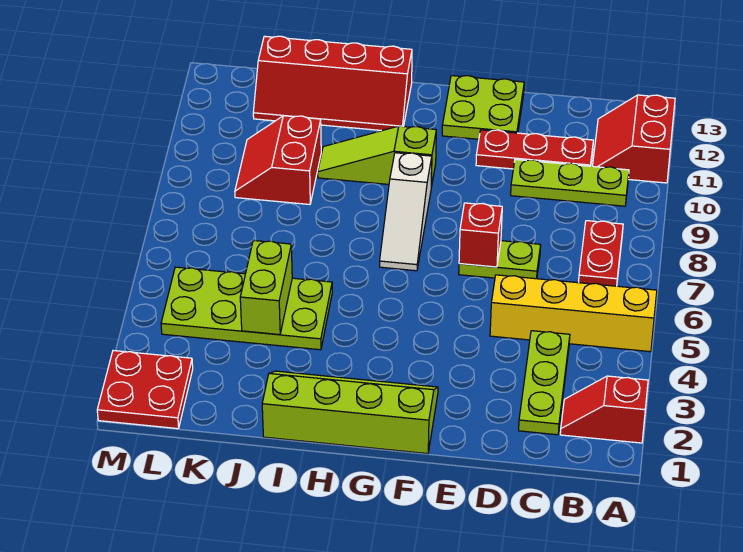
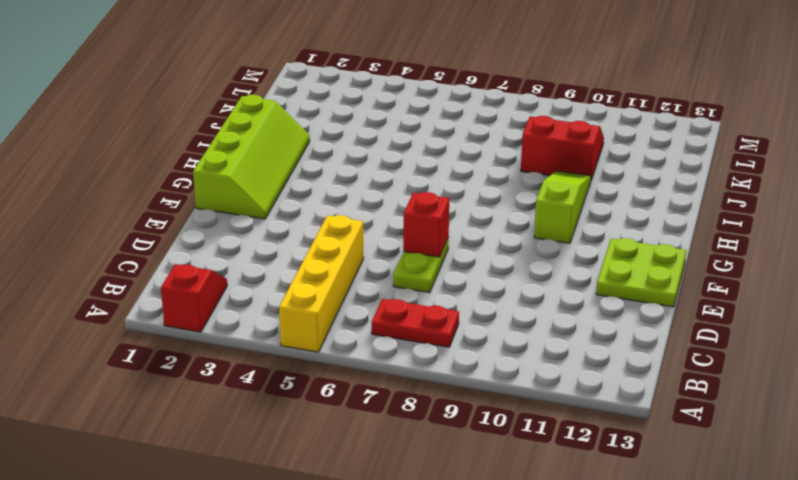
none -> red slope A11:B12 level 1 top A
none -> lime plate B10:D10 level 1
none -> lime plate C2:C4 level 1

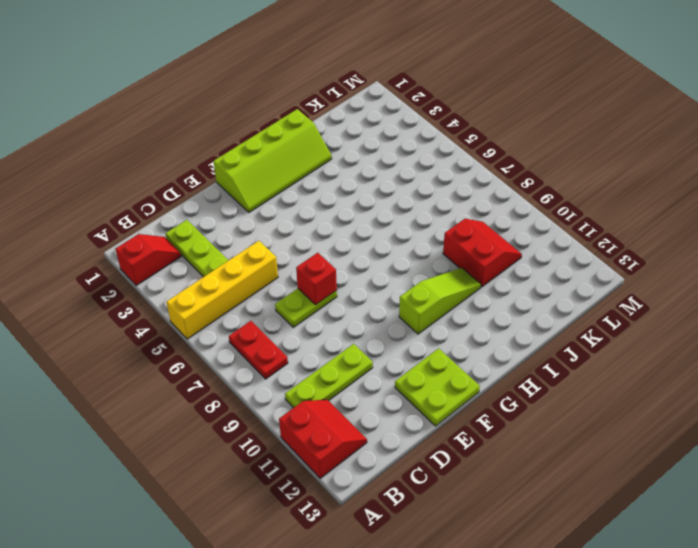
none -> red plate C11:E11 level 1
none -> white slope G7:G9 level 1 top 9
none -> red slope H12:K13 level 1 top 13

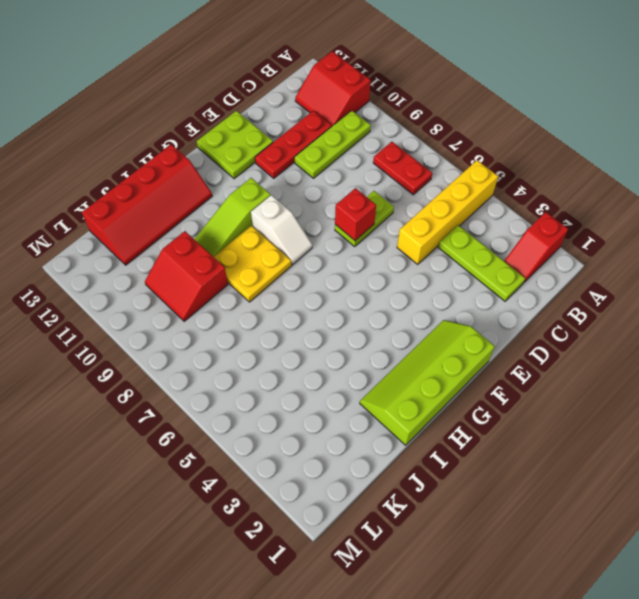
white slope G8:G9 level 1 top 9 -> white slope G7:G9 level 1 top 9
yellow plate H8:I9 level 1 -> none
none -> lime plate I4:L5 level 1
none -> red plate L1:M2 level 1
none -> lime brick J4:J5 level 2

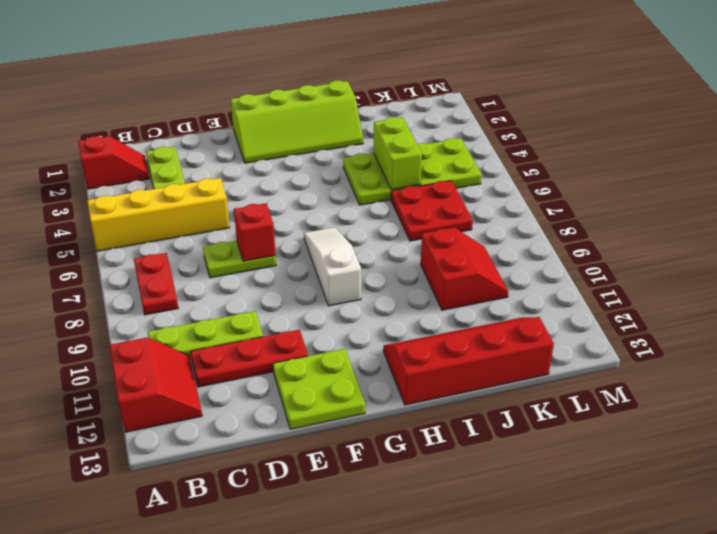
red plate J6:K7 level 1 -> red plate L1:M2 level 1
none -> lime slope G10:I10 level 1 top G

